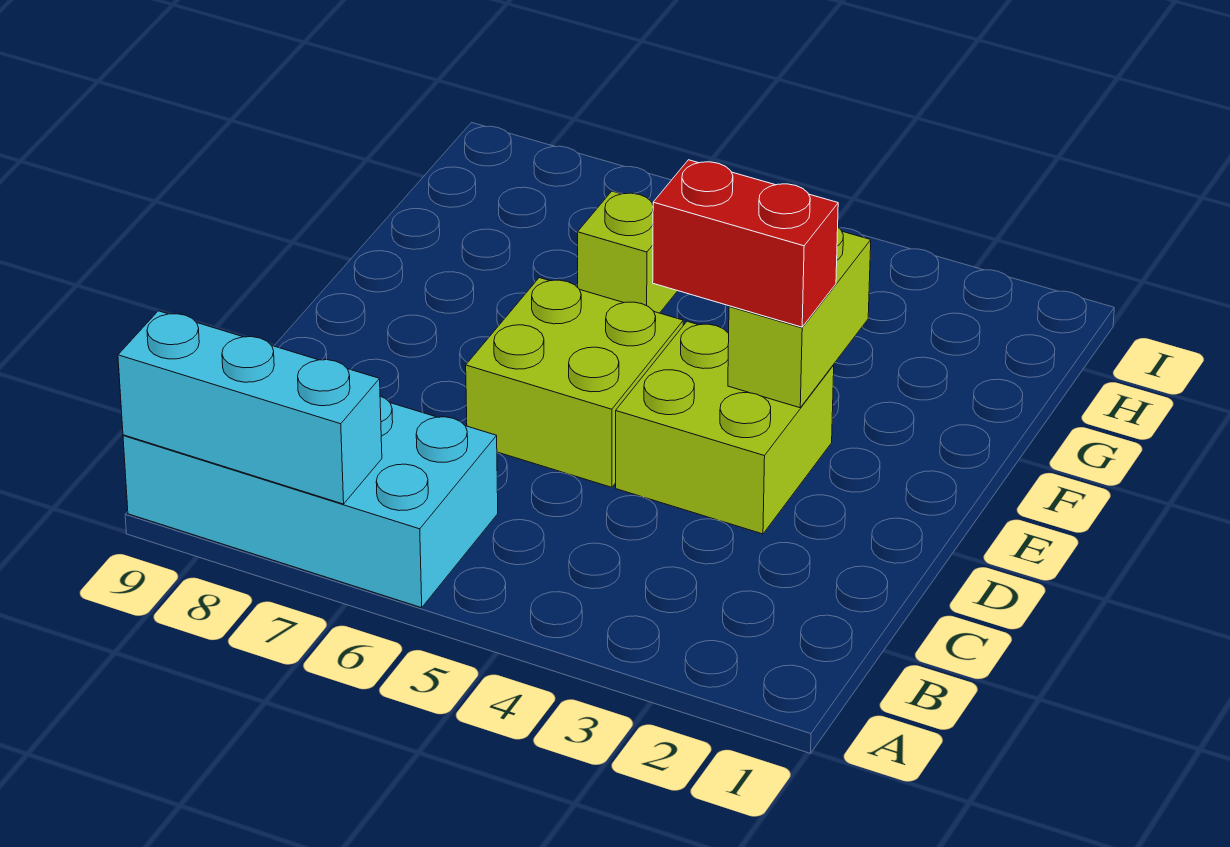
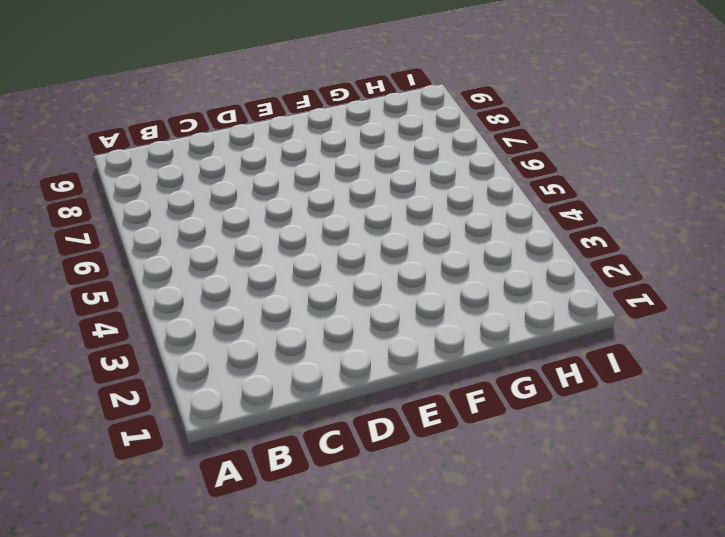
none -> cyan brick A6:B9 level 1
none -> lime brick D3:E4 level 1

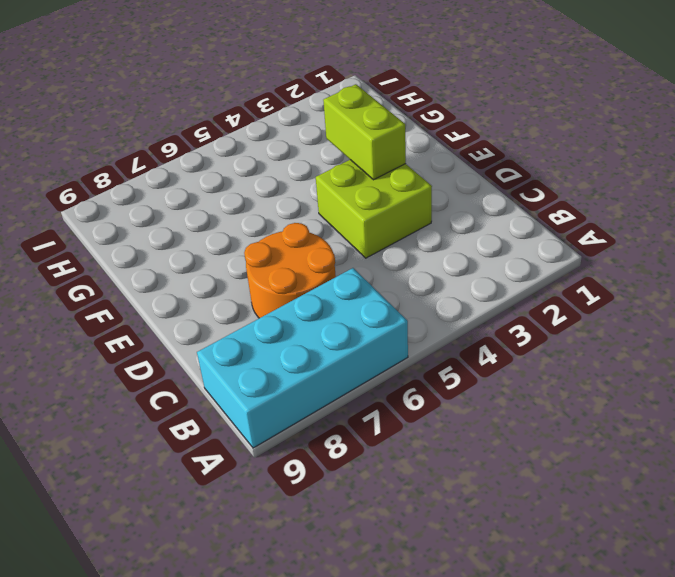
orange round brick C6:D7 level 1 -> lime brick D5:E6 level 1
none -> lime brick G6 level 1
none -> cyan brick A7:A9 level 2

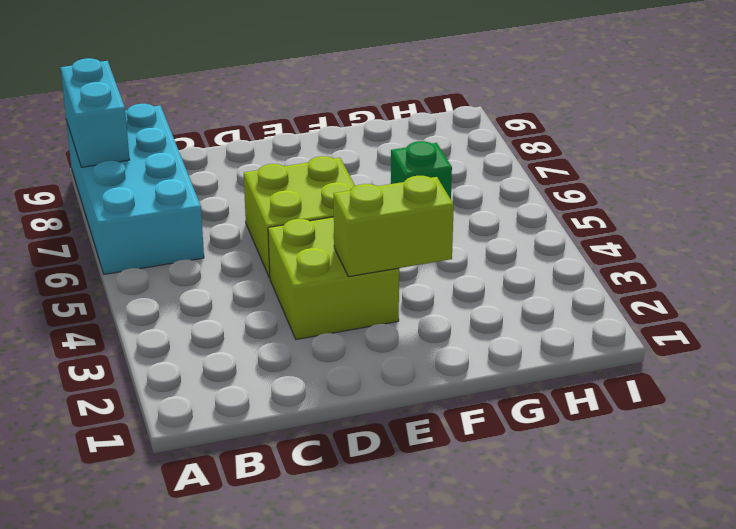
cyan brick A8:A9 level 2 -> cyan brick A7:A9 level 2
green brick G6 level 1 -> lime brick G6 level 1
none -> red brick E3:E4 level 3

